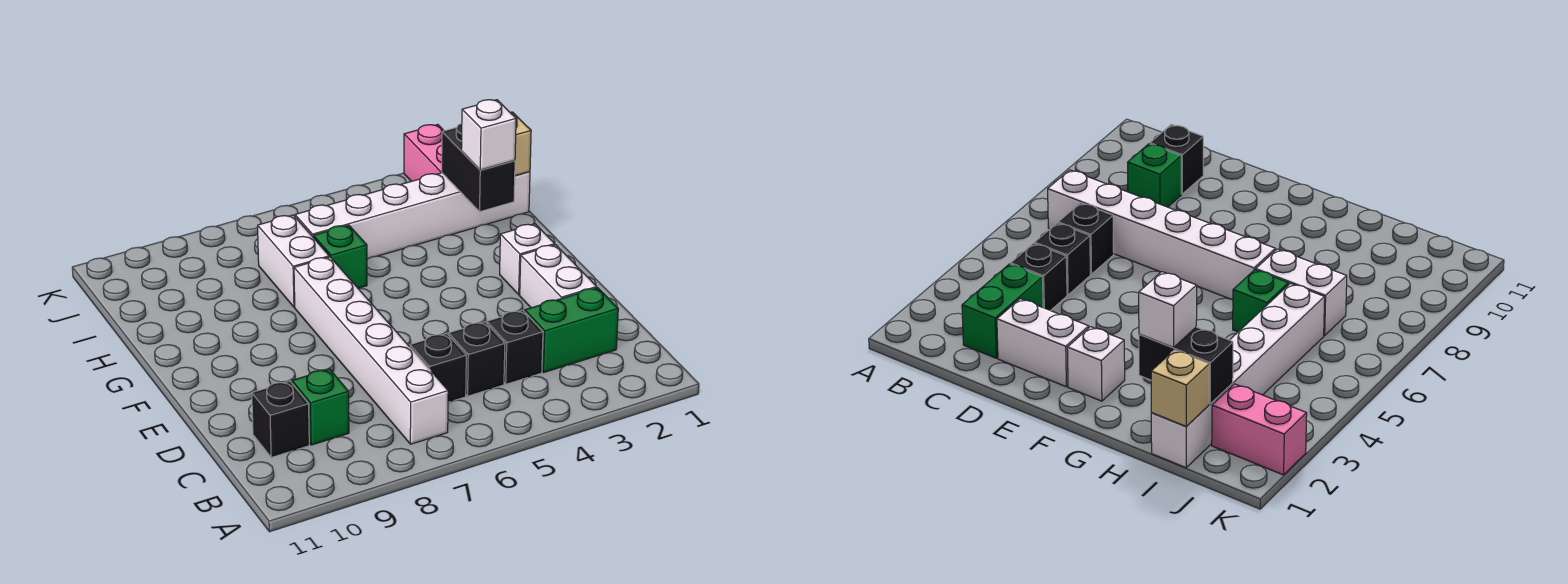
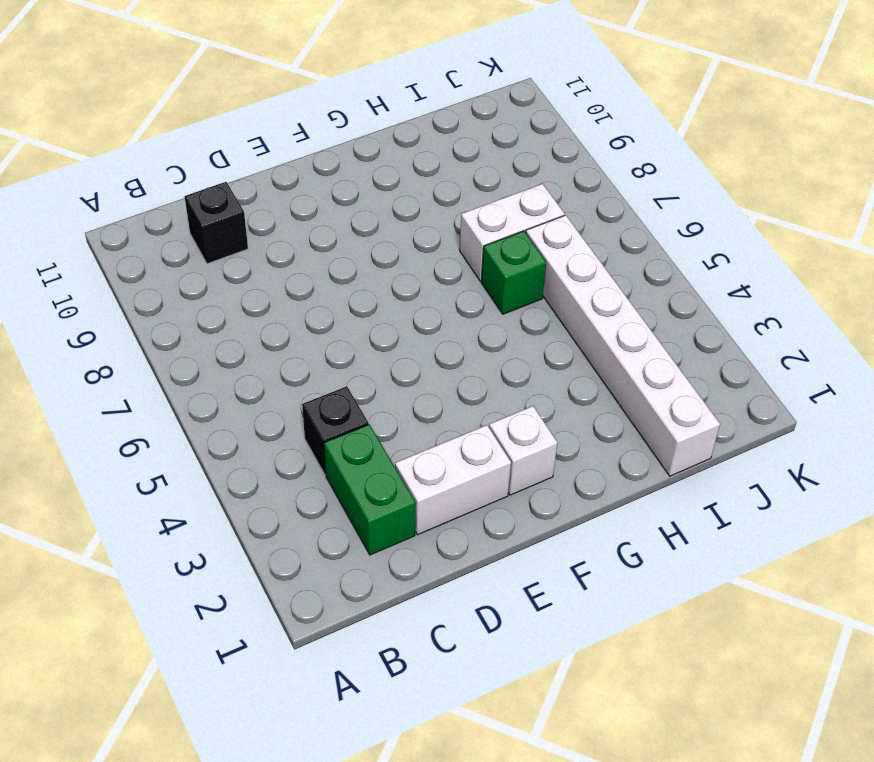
none -> white brick B7:G7 level 1
none -> black brick C5 level 1
none -> black brick C6 level 1

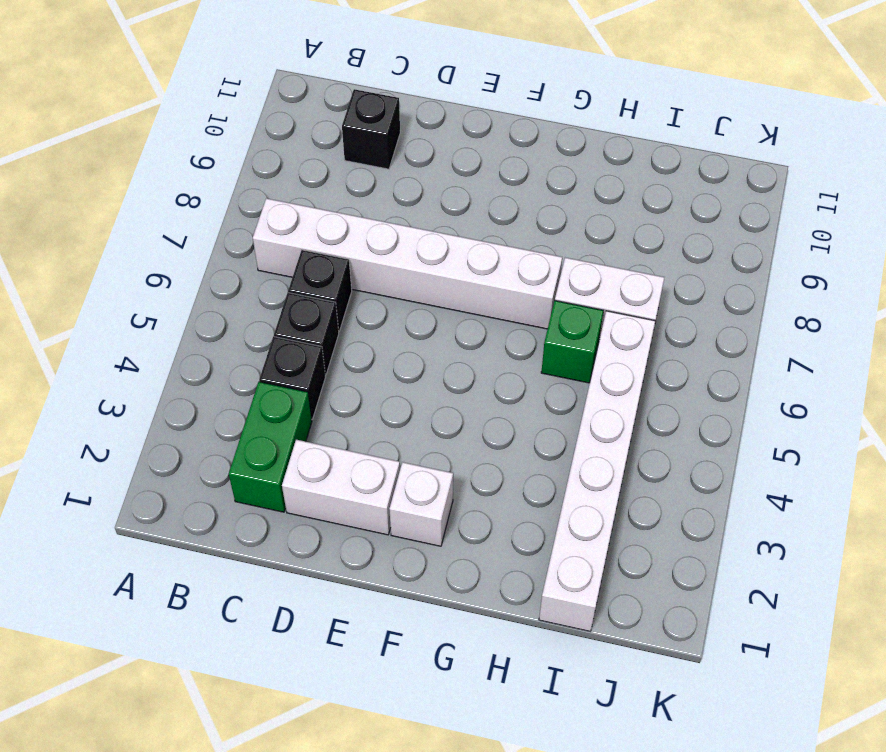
none -> green brick C9 level 1
none -> pink brick J2:K2 level 1
none -> black brick H2:I2 level 2

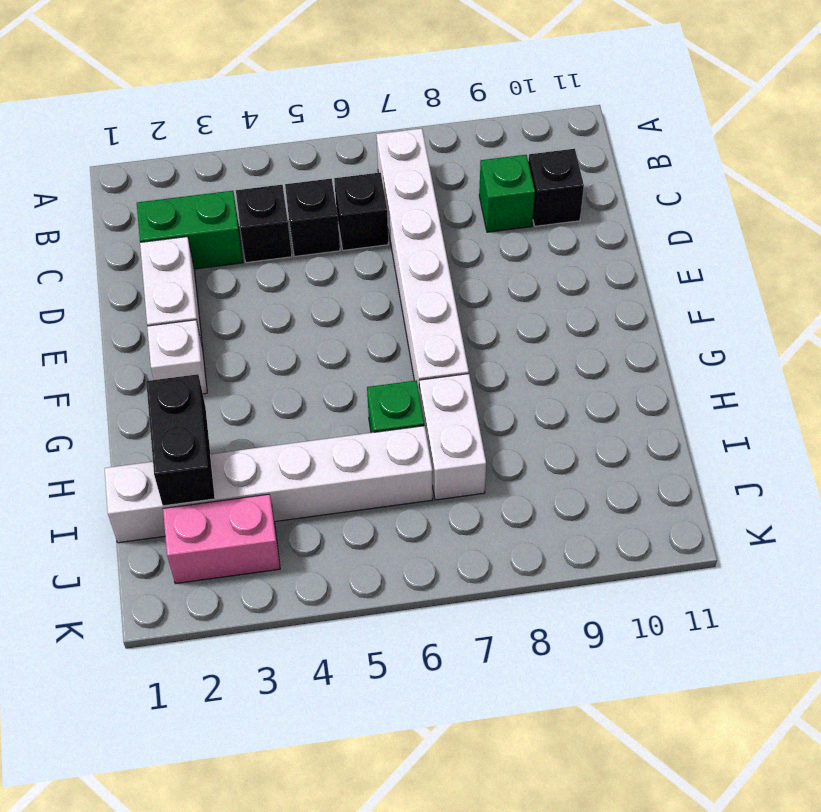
pink brick J2:J3 level 1 -> pink brick J2:K2 level 1
none -> tan brick I1 level 2
none -> white brick H2 level 3

